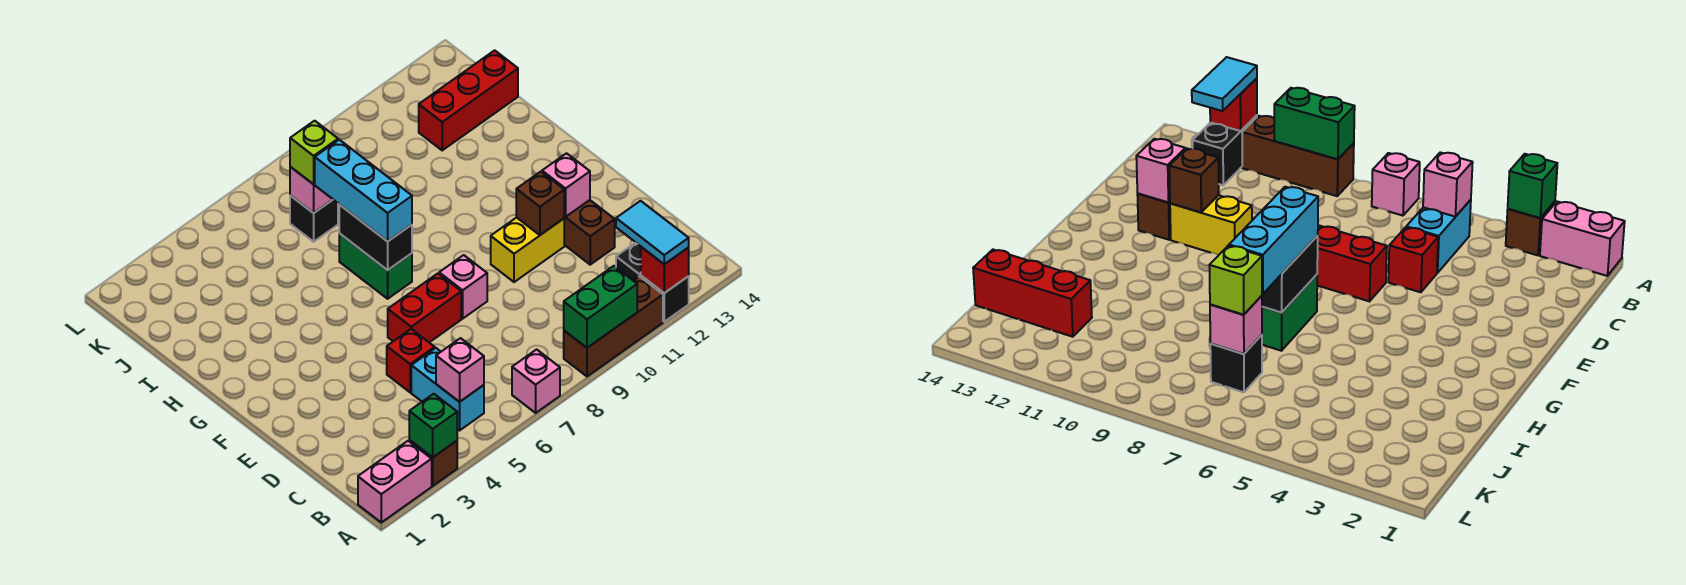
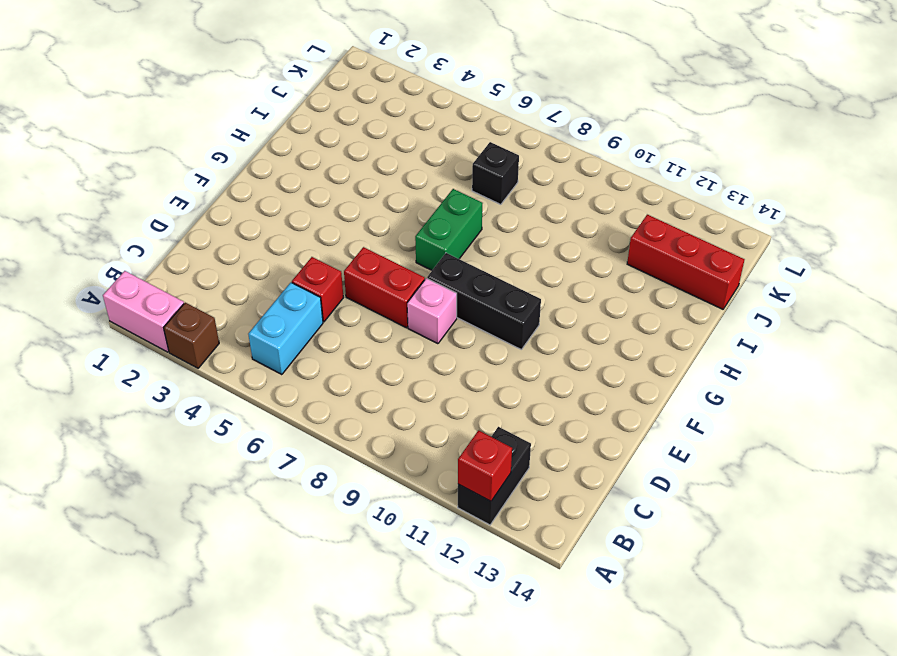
black brick F8:F10 level 1 -> none
none -> pink brick A7 level 1
none -> brown brick A9:A11 level 1
none -> brown brick D12:E12 level 1

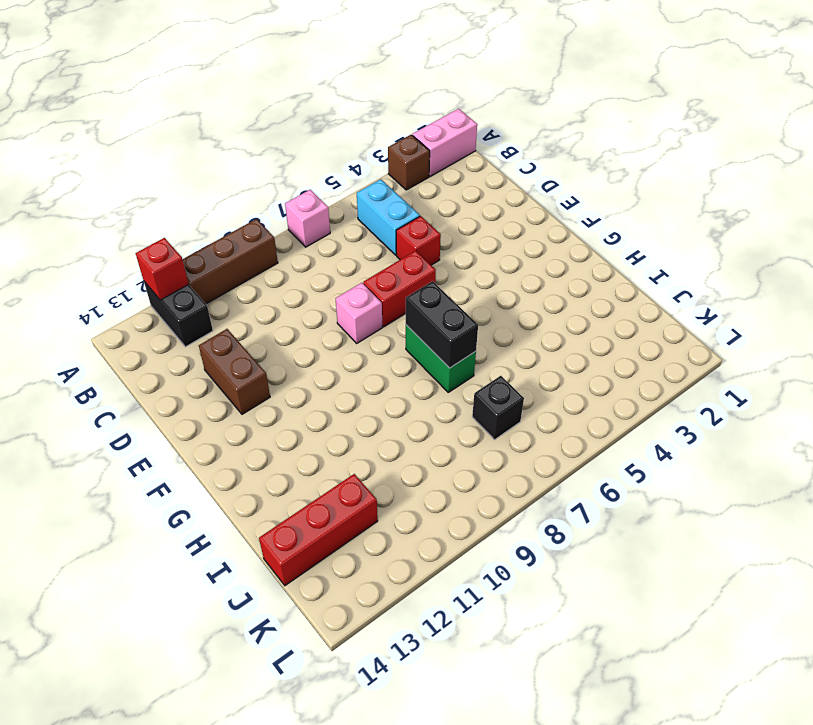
none -> yellow brick E10:E11 level 1
none -> green brick A3 level 2
none -> green brick A9:A10 level 2

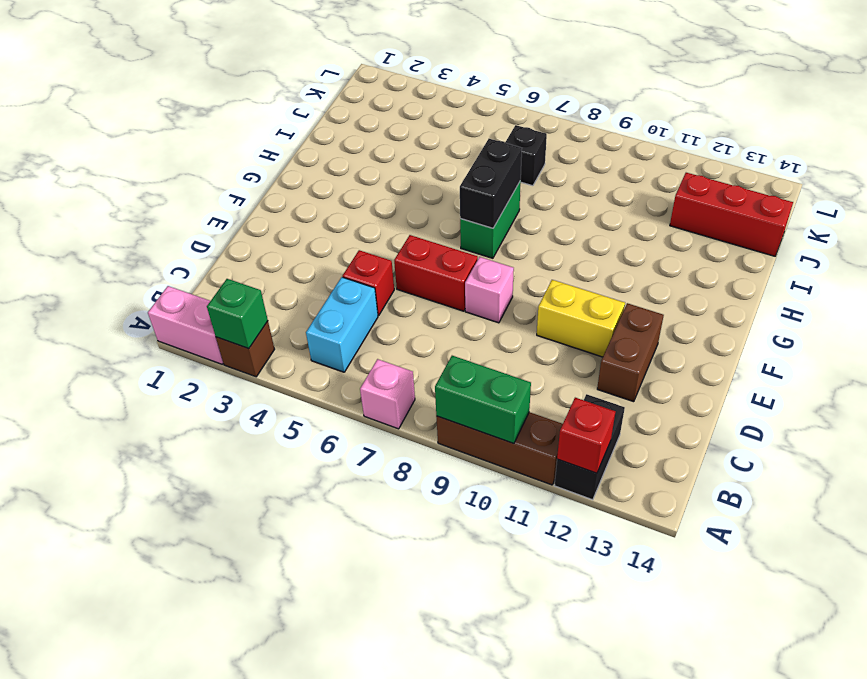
none -> pink brick B5 level 2
none -> brown brick E11 level 2
none -> pink brick E12 level 2

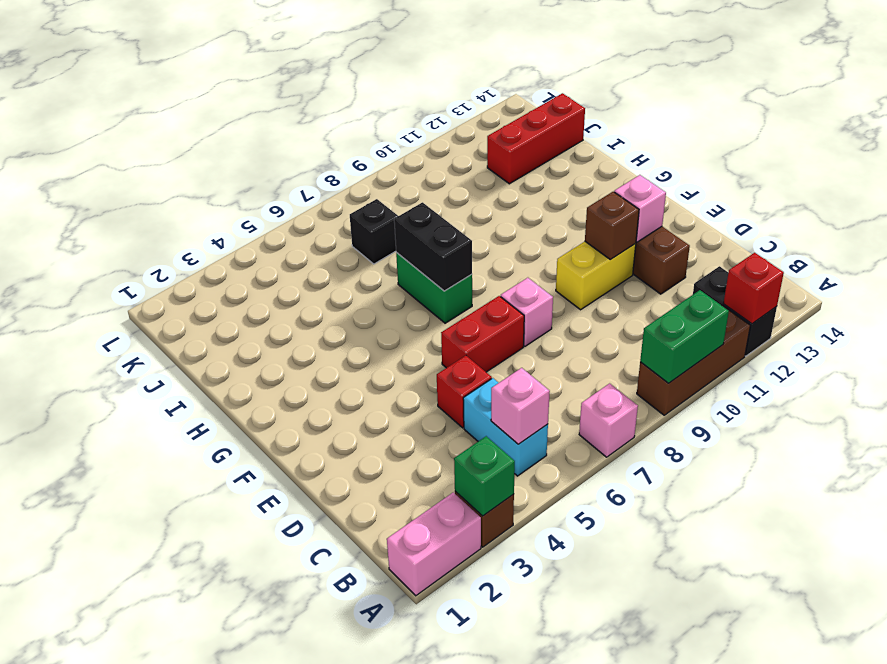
none -> pink brick J7 level 2
none -> cyan tile A12:B12 level 3
none -> cyan brick G7:I7 level 3

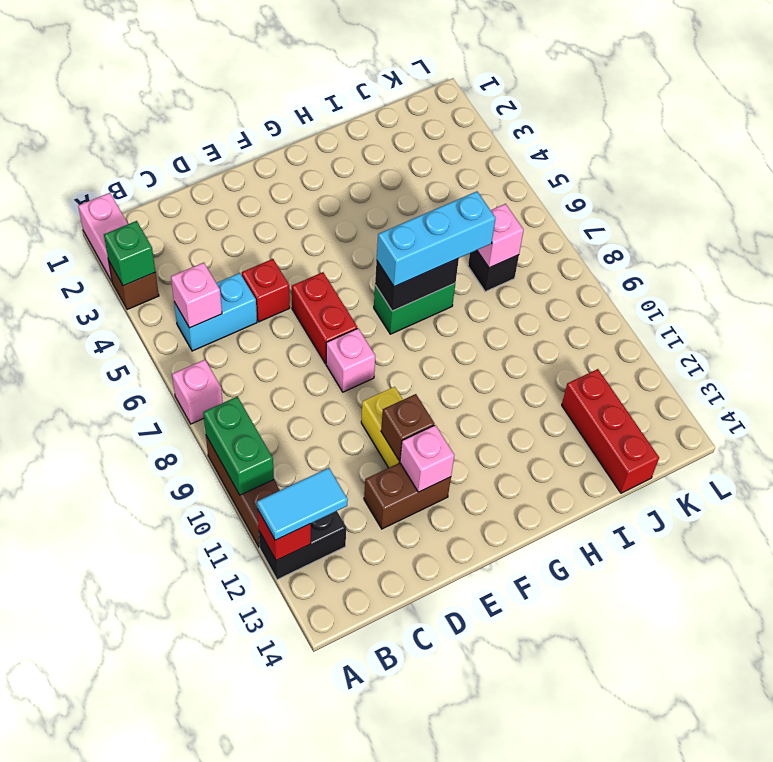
none -> lime brick J7 level 3

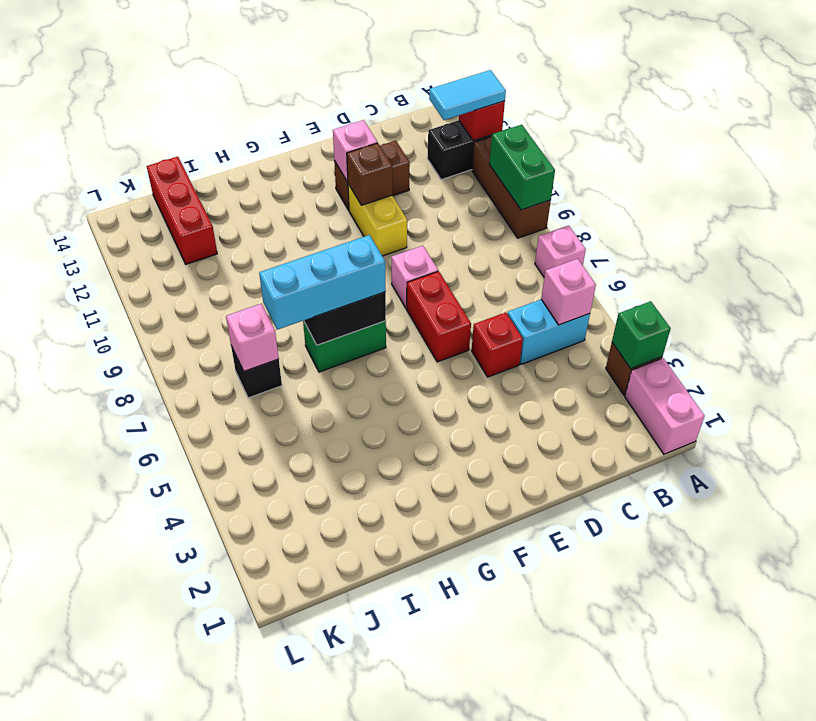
none -> lime brick J7 level 3

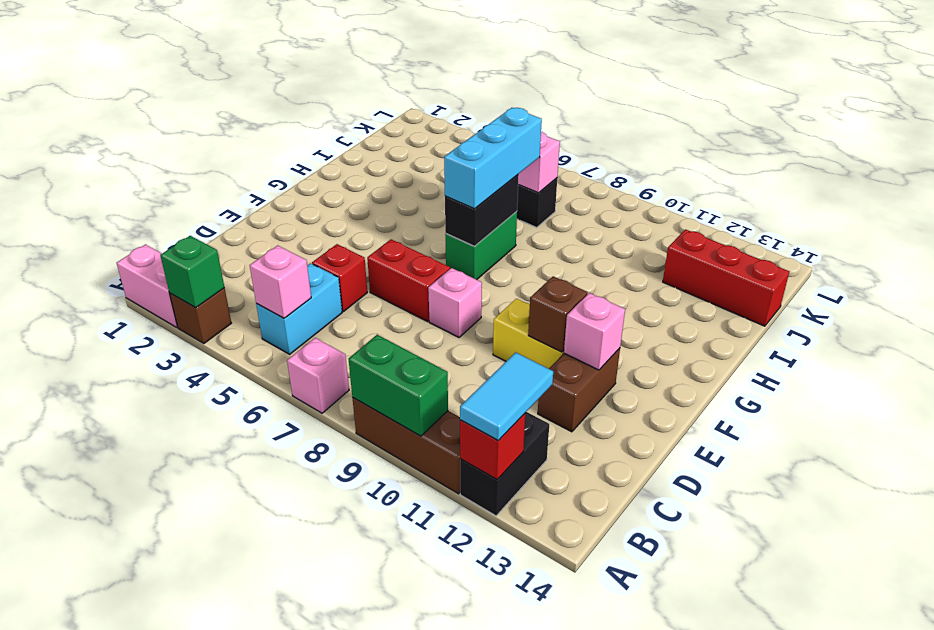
none -> lime brick J7 level 3

